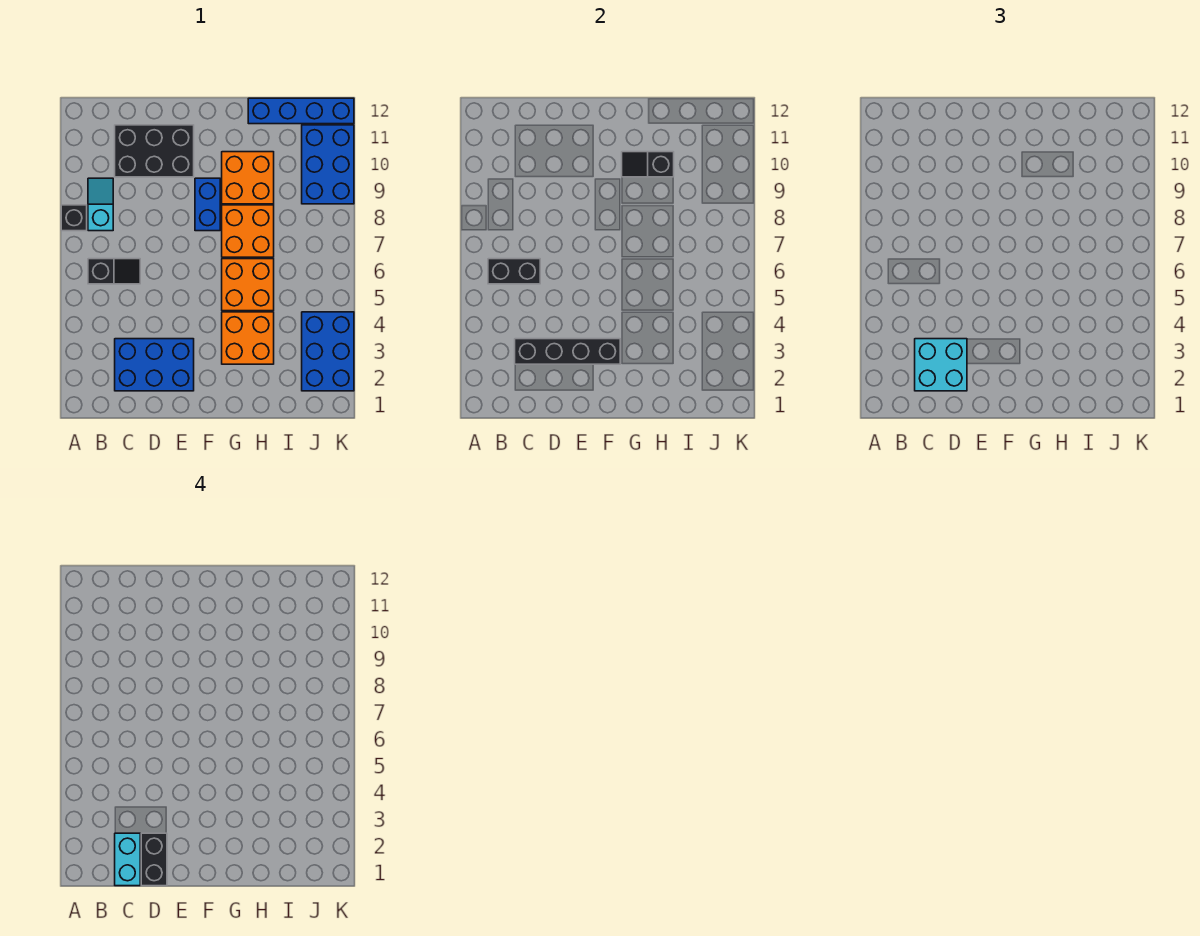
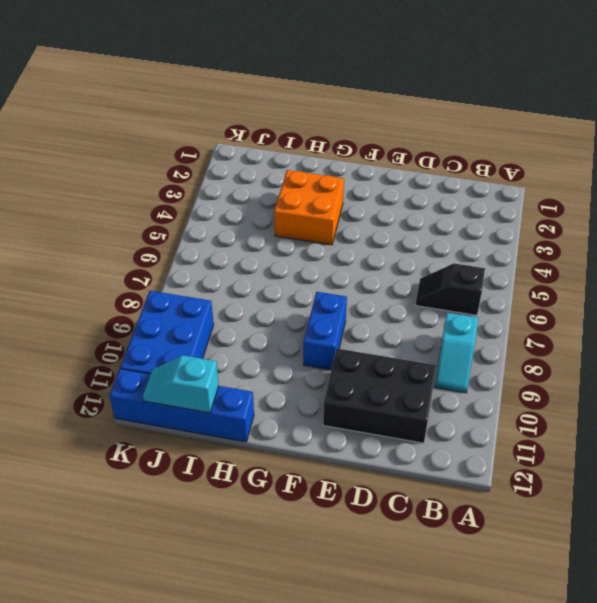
cyan slope I12:J12 level 2 top I -> none
none -> black brick A8 level 1
none -> blue brick C2:E3 level 1
none -> orange brick G5:H6 level 1

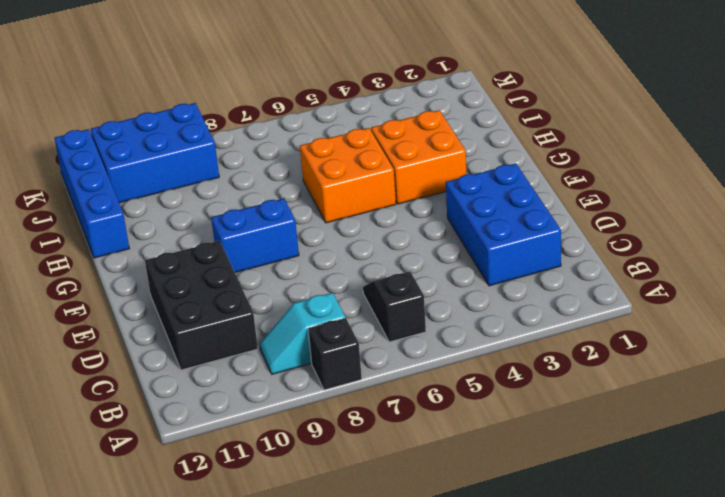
none -> orange brick G7:H8 level 1
none -> orange brick G9:H10 level 1
none -> blue brick J2:K4 level 1

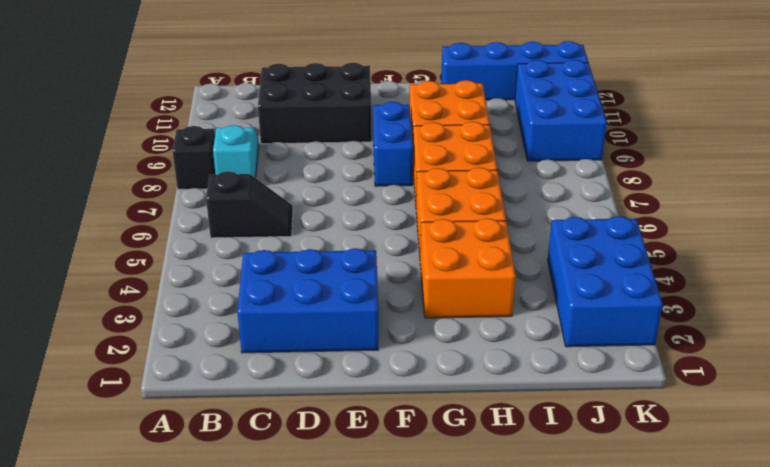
none -> black brick B6:C6 level 2
none -> black brick C3:F3 level 2
none -> black slope G10:H10 level 2 top H

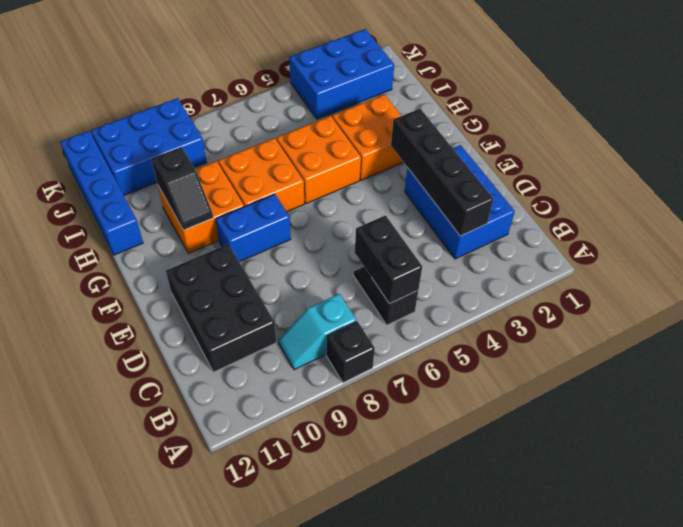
none -> cyan brick C2:D3 level 3
none -> cyan brick C1:C2 level 4
none -> black brick D1:D2 level 4

